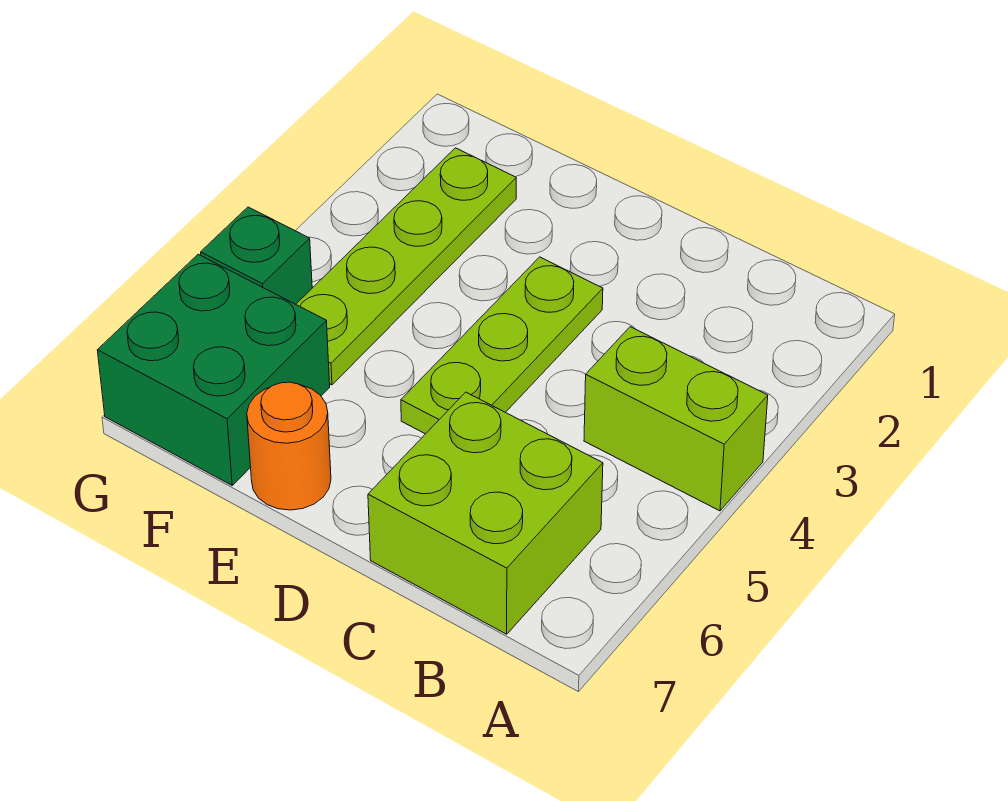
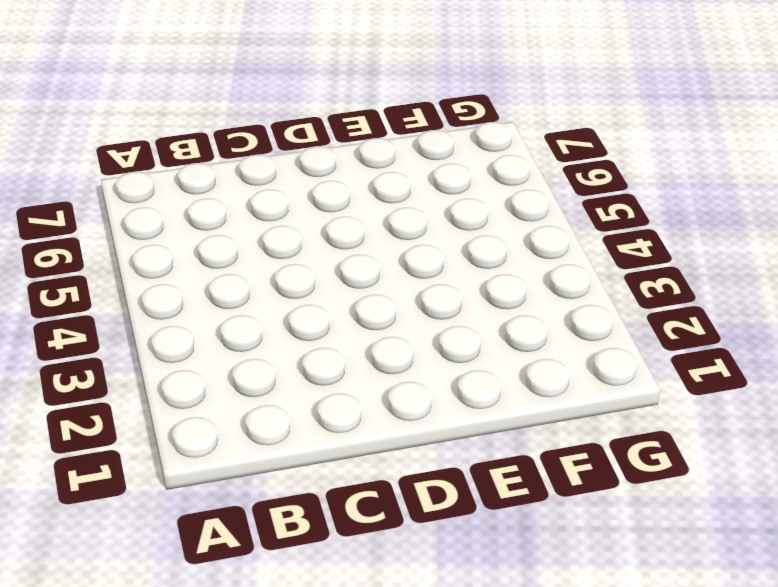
none -> lime brick A4:B4 level 1
none -> lime brick B6:C7 level 1

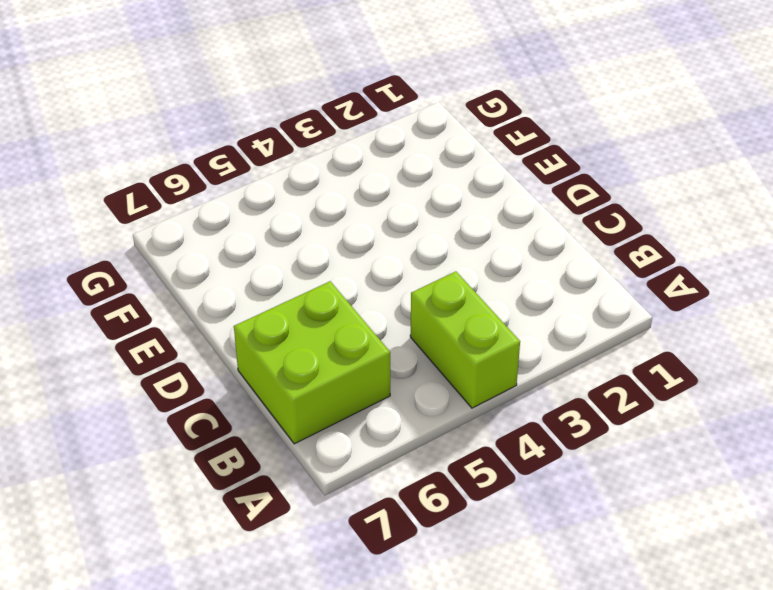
none -> lime plate D3:D5 level 1
none -> orange round brick E7 level 1

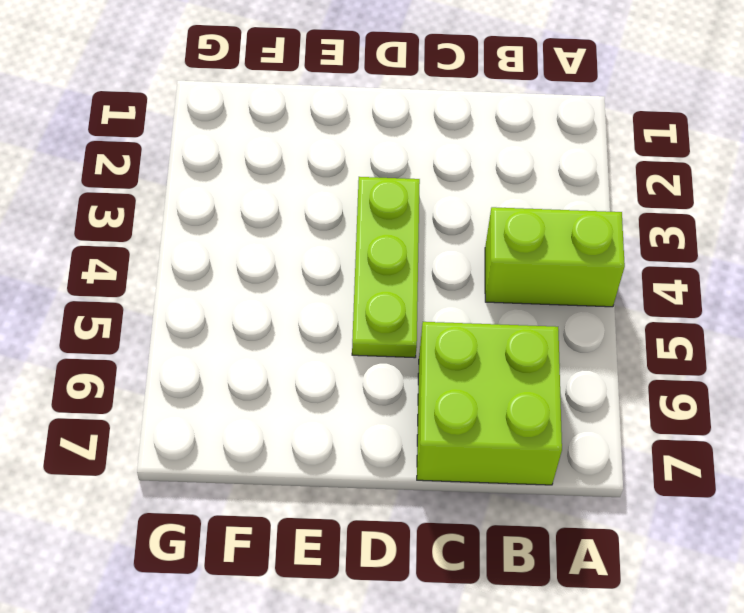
none -> orange round brick E7 level 1
none -> lime plate F2:F5 level 1

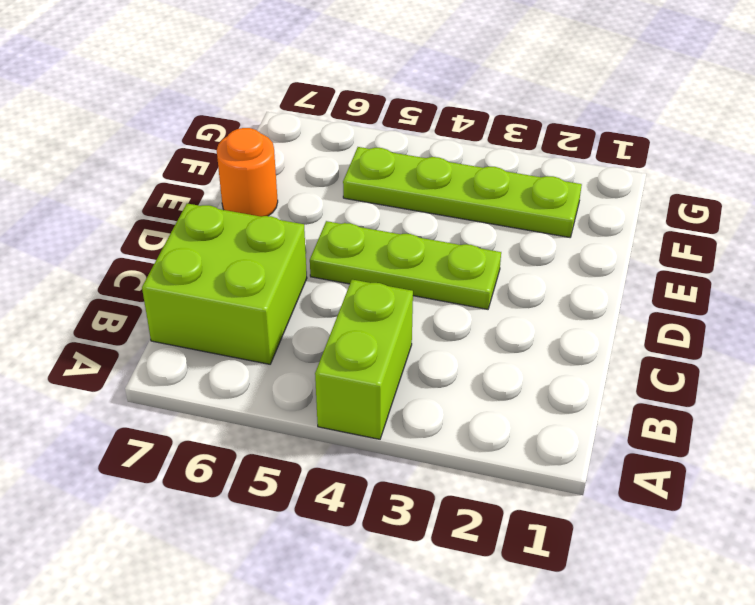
none -> green brick F6:G7 level 1
none -> green brick G5 level 1

